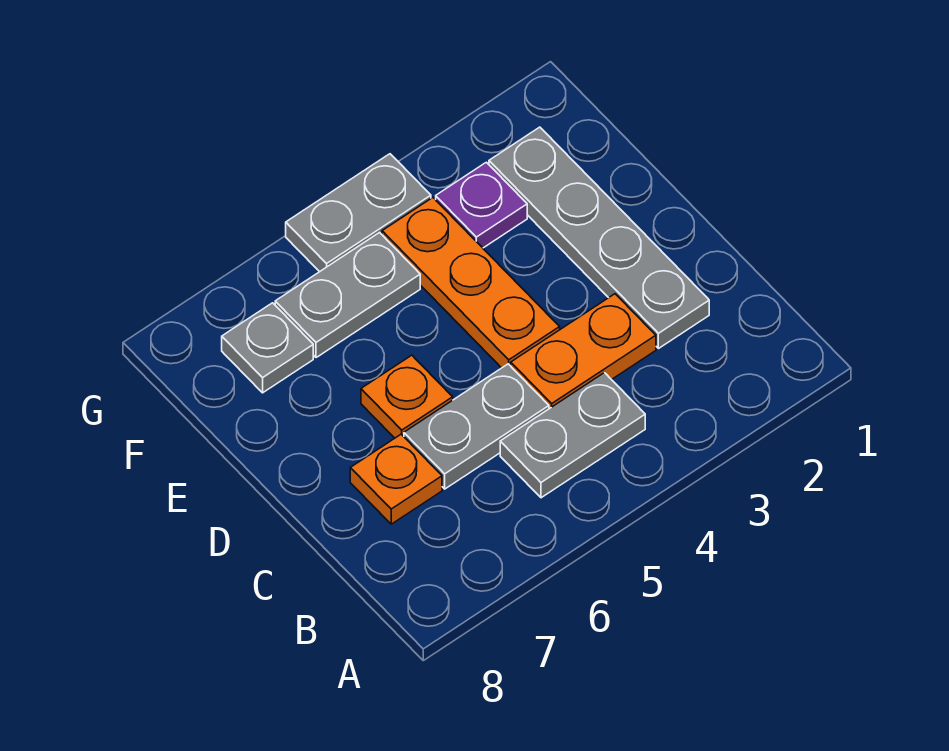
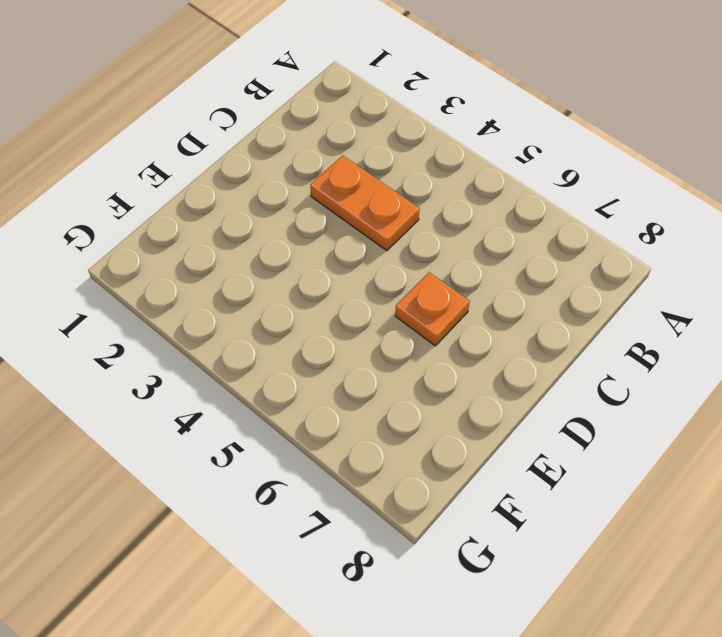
none -> grey plate B4:B5 level 1
none -> grey plate C2:F2 level 1

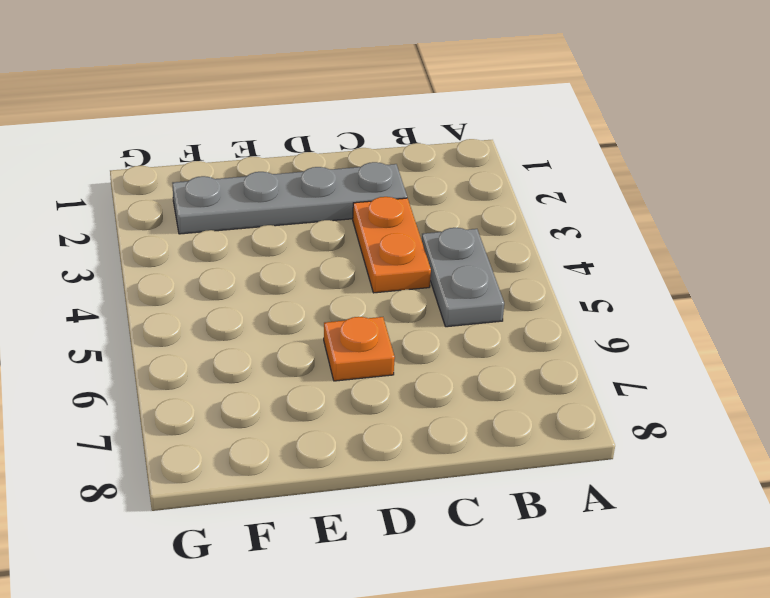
none -> grey plate C5:C6 level 1
none -> orange plate C7 level 1

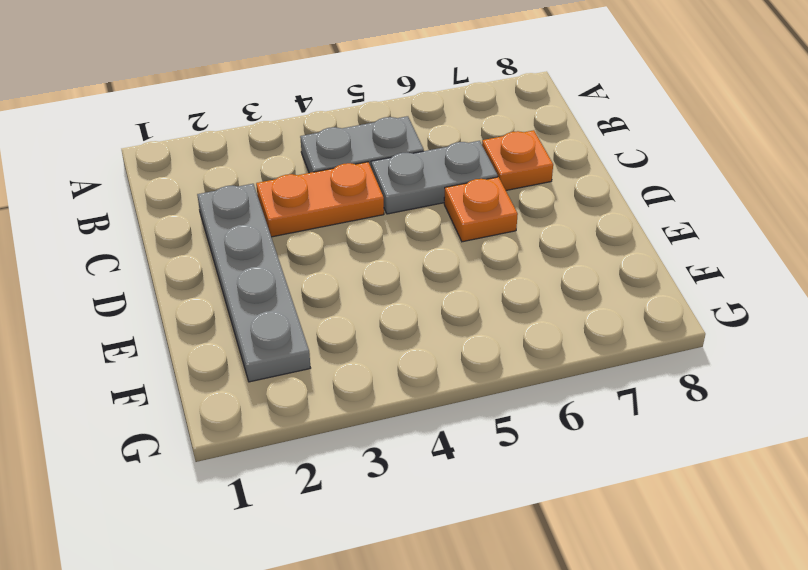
none -> orange plate D4:F4 level 1
none -> purple plate F3 level 1

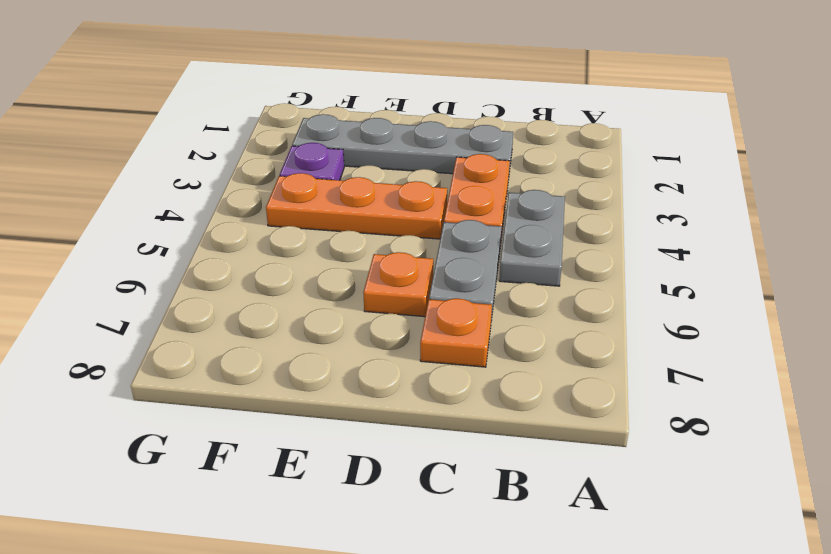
none -> grey plate F5:F6 level 1
none -> grey plate F7 level 1

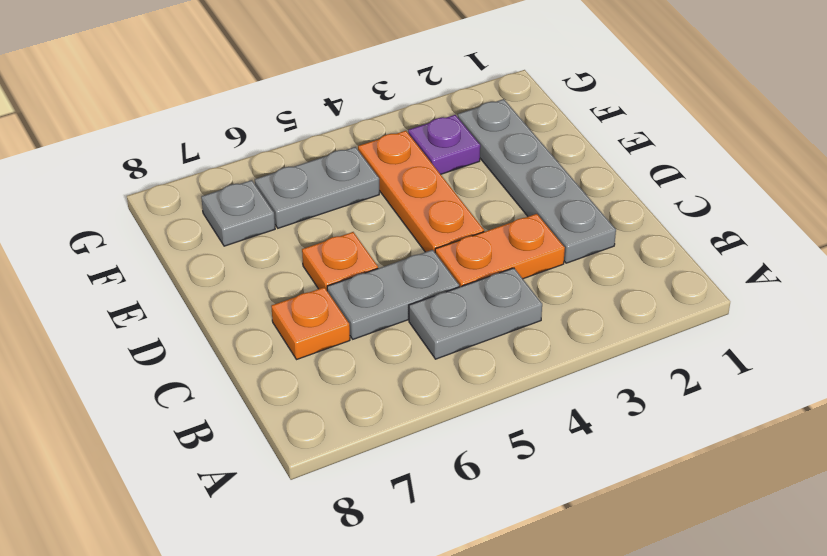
none -> grey plate G4:G5 level 1

